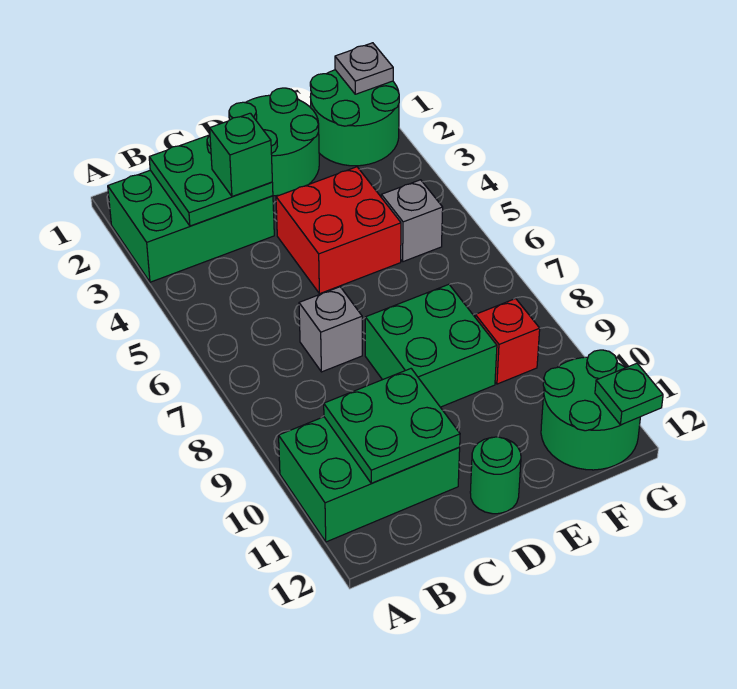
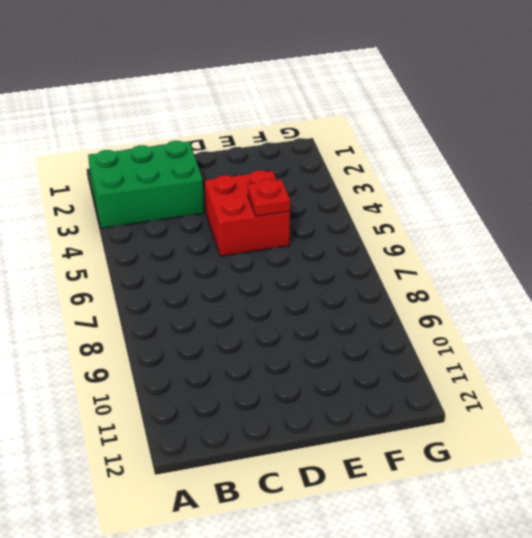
red plate E5 level 2 -> none
none -> green brick A10:C11 level 1
none -> grey brick C7 level 1
none -> green round brick D1:E2 level 1

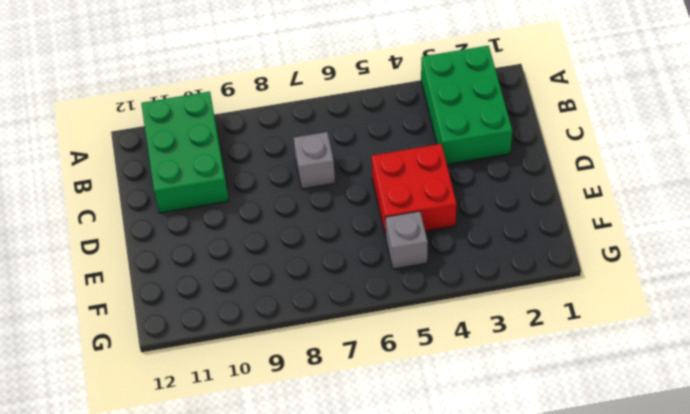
none -> green round brick D1:E2 level 1
none -> green brick D8:E9 level 1
none -> green round brick D12 level 1

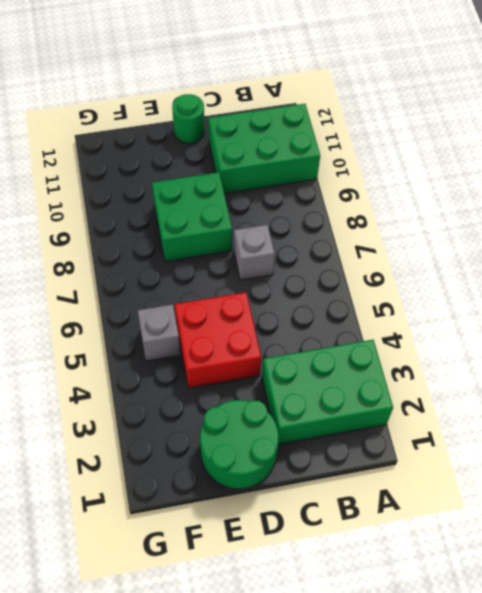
none -> green round brick F1:G2 level 1
none -> red brick F9 level 1
none -> green round brick F11:G12 level 1

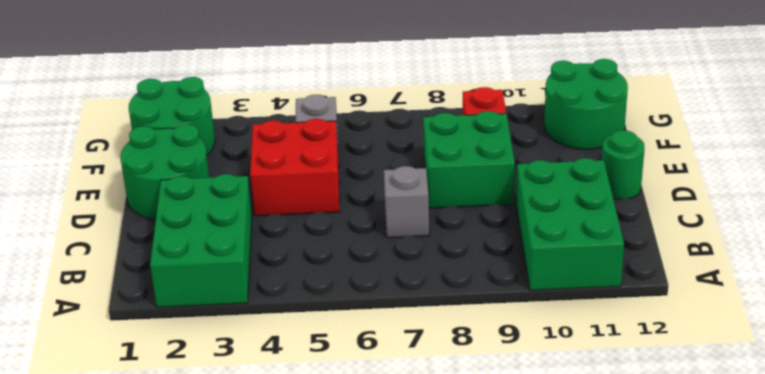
none -> green plate B2:C3 level 2
none -> green plate B10:C11 level 2
none -> grey plate G1 level 2

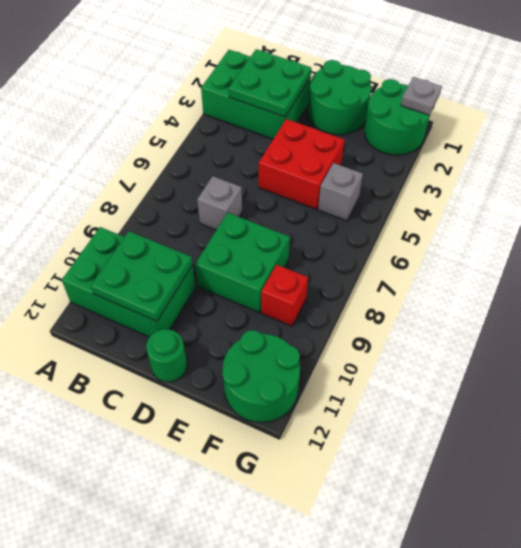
none -> green plate G12 level 2
none -> green brick C3 level 3

